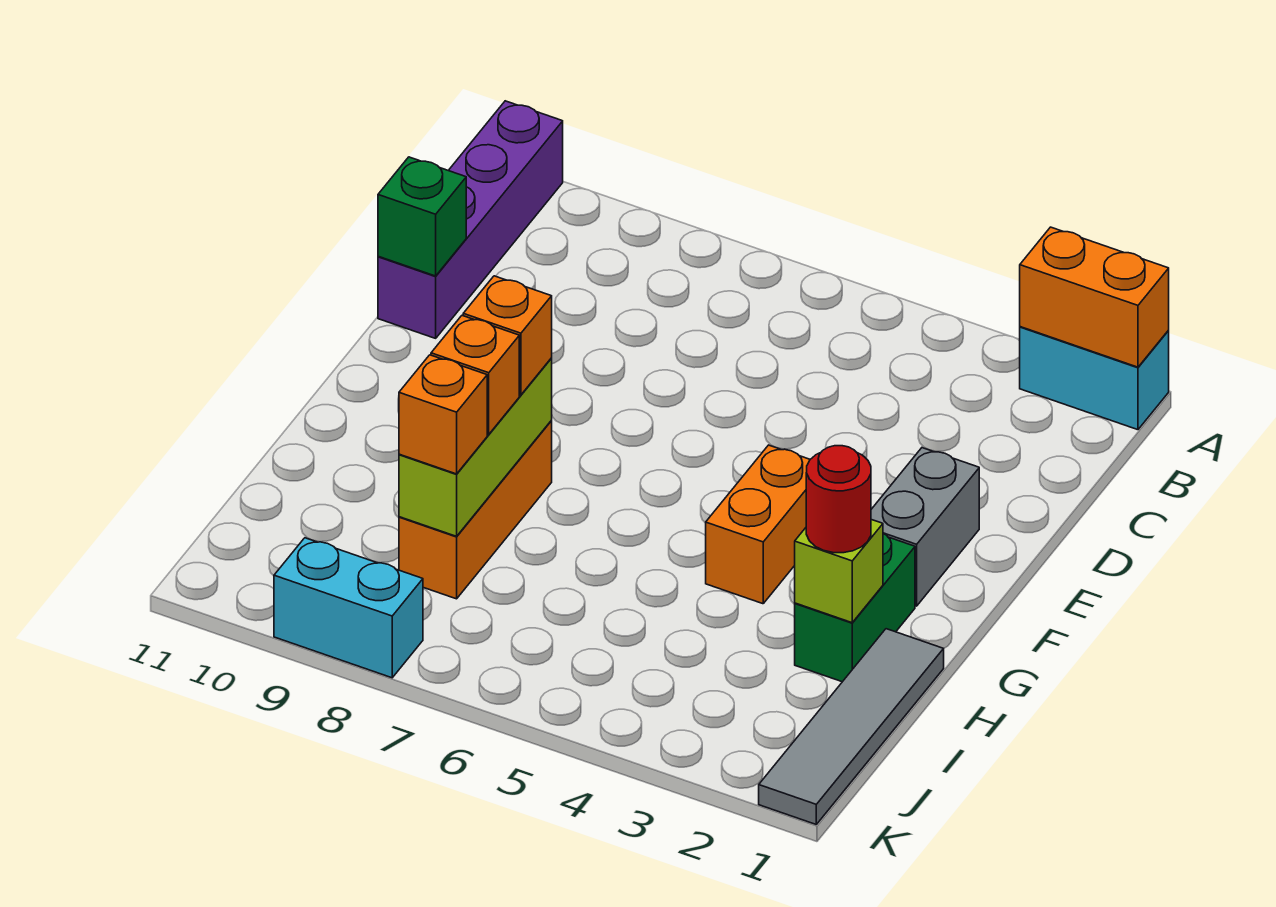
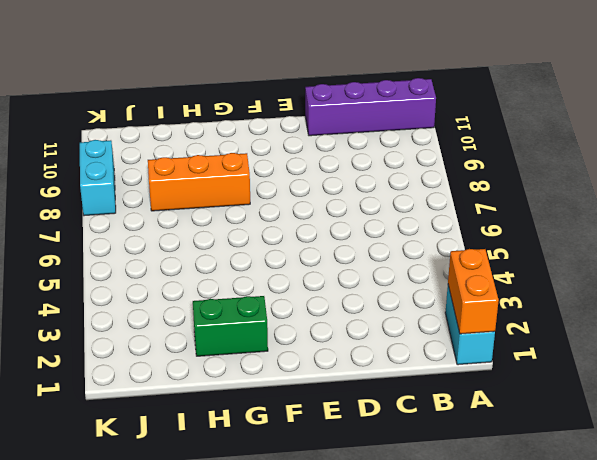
none -> grey brick E2:F2 level 1
none -> orange brick F4:G4 level 1
none -> grey tile H1:K1 level 1

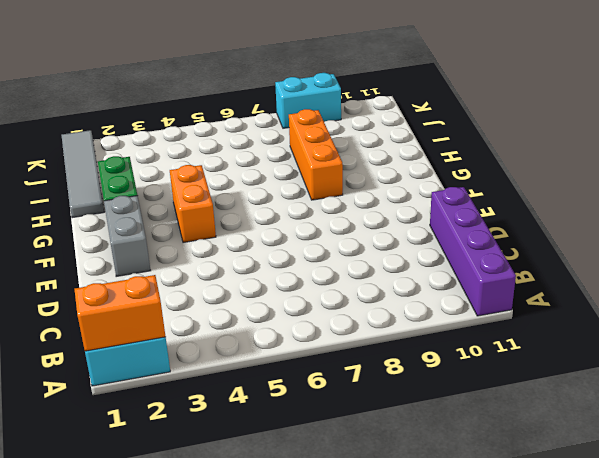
none -> green brick D11 level 2
none -> lime brick G8:I8 level 2
none -> lime brick H2 level 2

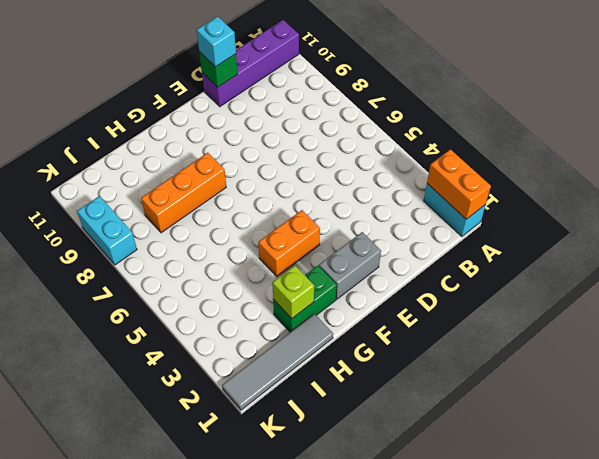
cyan brick D11 level 3 -> none
none -> lime brick G8:I8 level 2
none -> orange brick G8 level 3
none -> red round brick H2 level 3

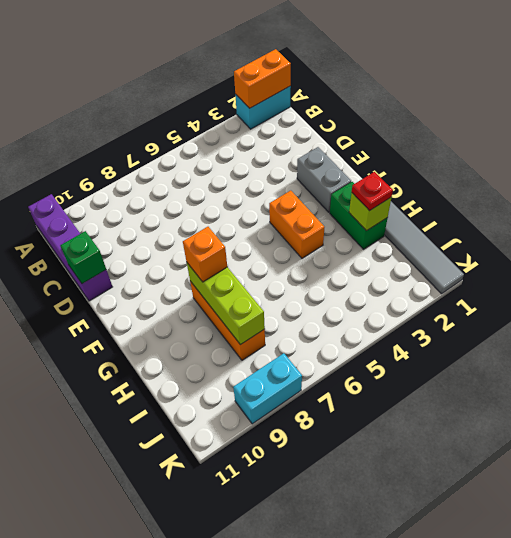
red plate H2 level 3 -> red round brick H2 level 3
none -> orange brick H8 level 3
none -> orange brick I8 level 3

